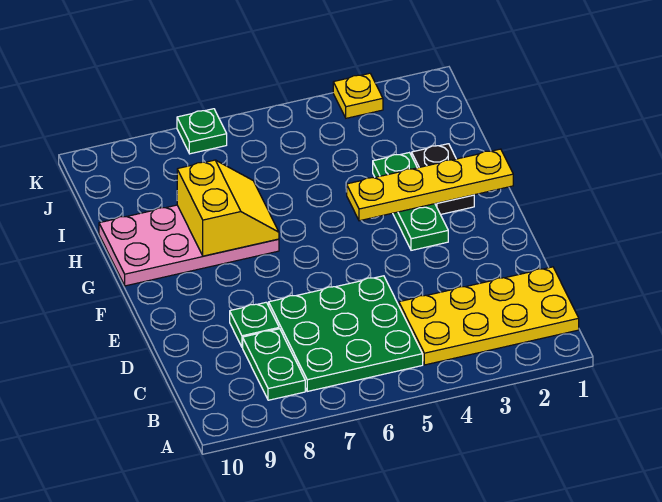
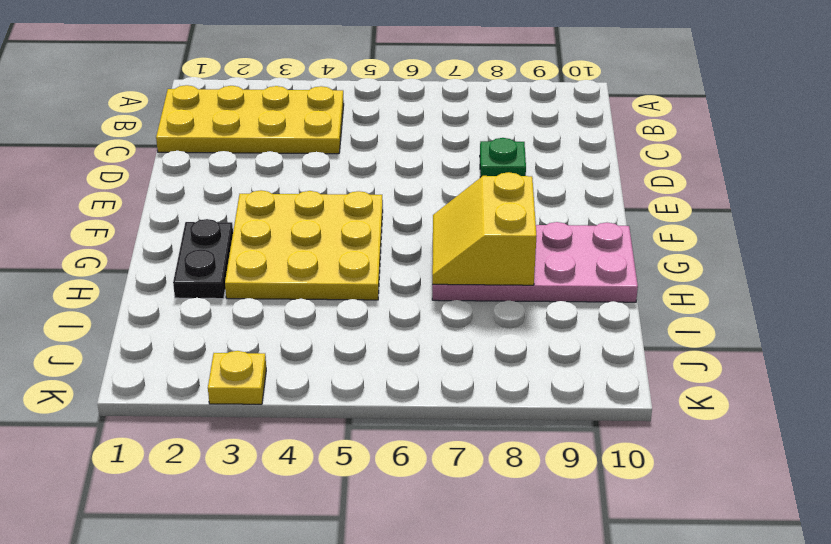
yellow plate F3:H5 level 1 -> green plate F3:H3 level 1
none -> green plate B5:D7 level 1
none -> green plate B8:C8 level 1

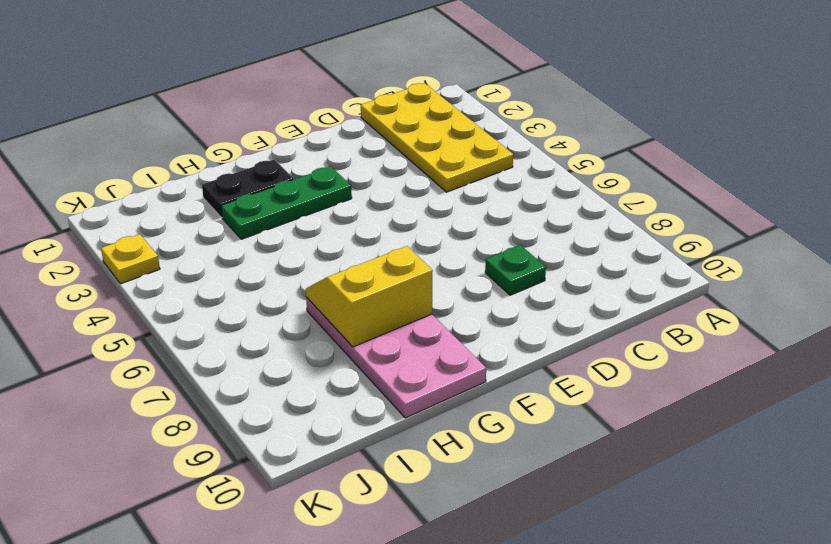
none -> green plate B5:D7 level 1
none -> green plate B8:C8 level 1

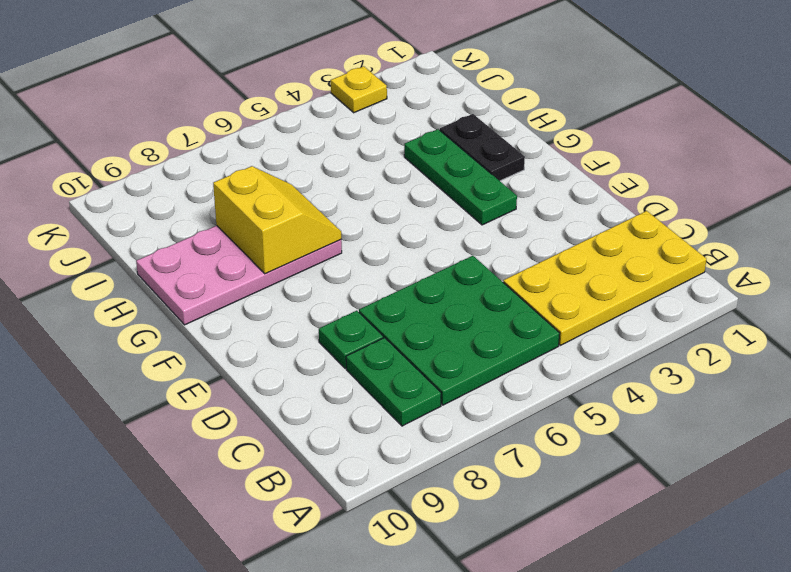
none -> green plate K7 level 1
none -> yellow plate G1:G4 level 2

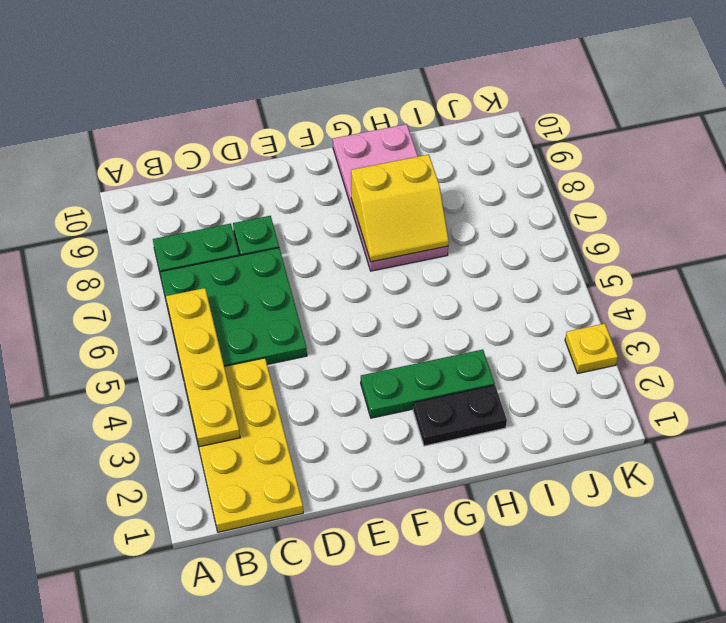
yellow plate B3:B6 level 2 -> yellow plate G1:G4 level 2
none -> green plate K7 level 1

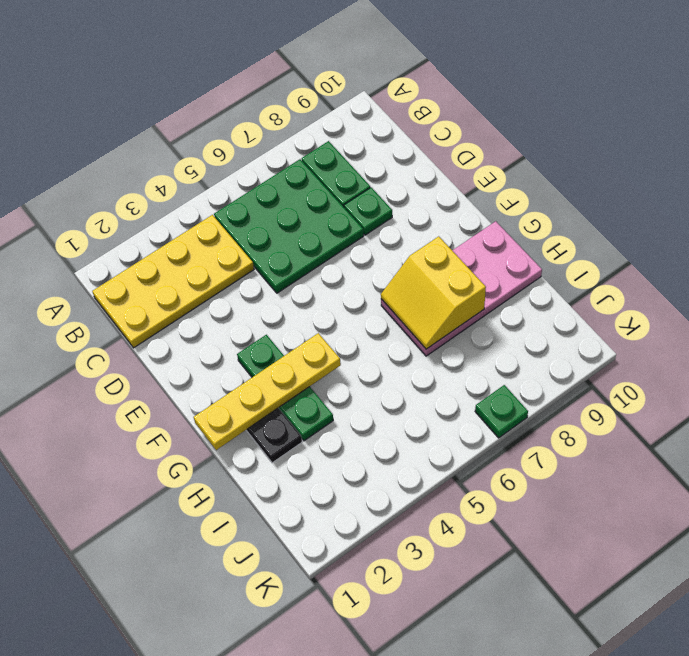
none -> yellow plate K3 level 1

